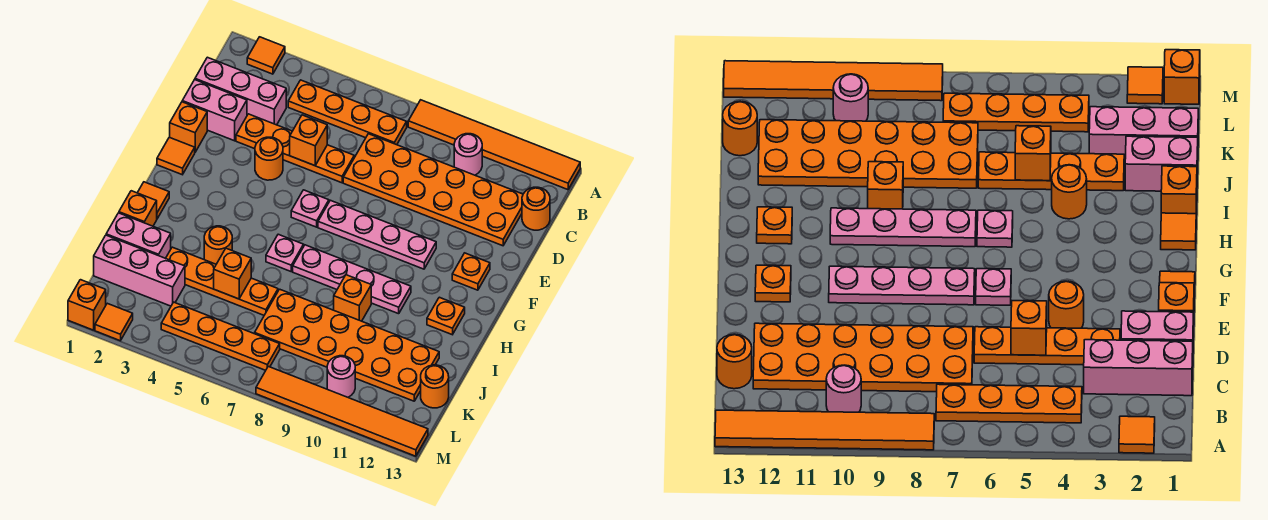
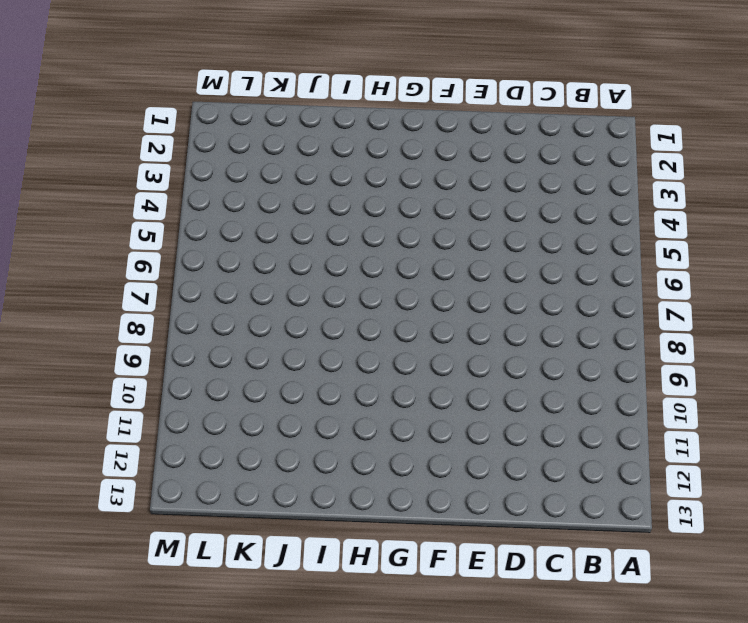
none -> orange tile A2 level 1
none -> orange tile A8:A13 level 1
none -> orange plate B4:B7 level 1
none -> pink round brick B10 level 1

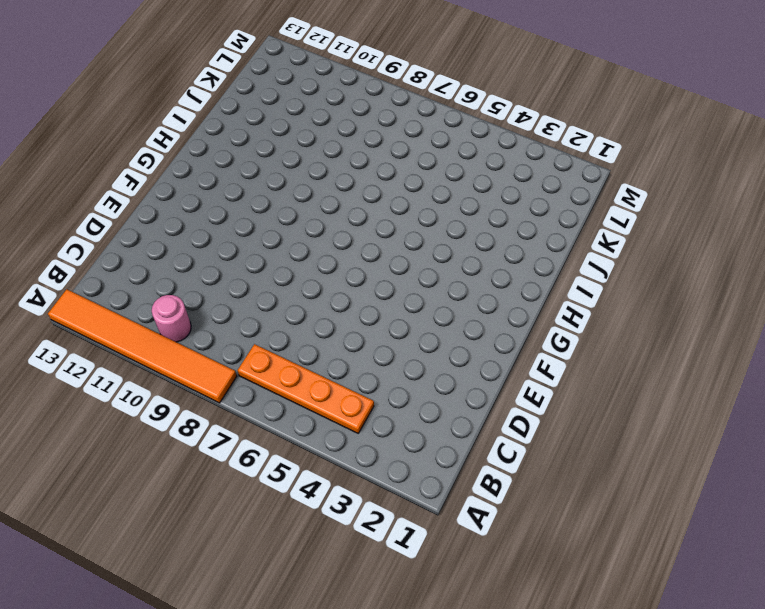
none -> orange tile A2 level 1
none -> pink brick C1:C3 level 1
none -> orange plate C7:D12 level 1
none -> orange round brick C13 level 1

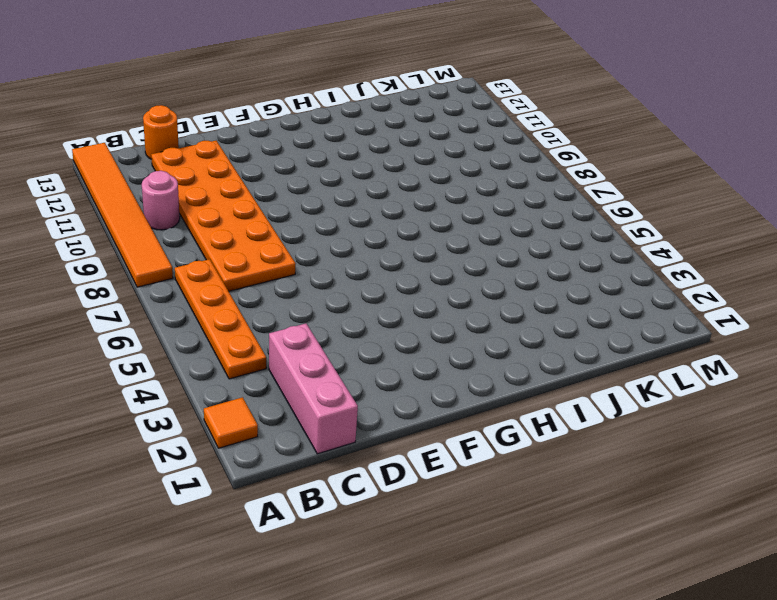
none -> pink brick D1:D2 level 1
none -> orange plate D3:D6 level 1
none -> orange brick E1 level 1
none -> orange round brick E4 level 1

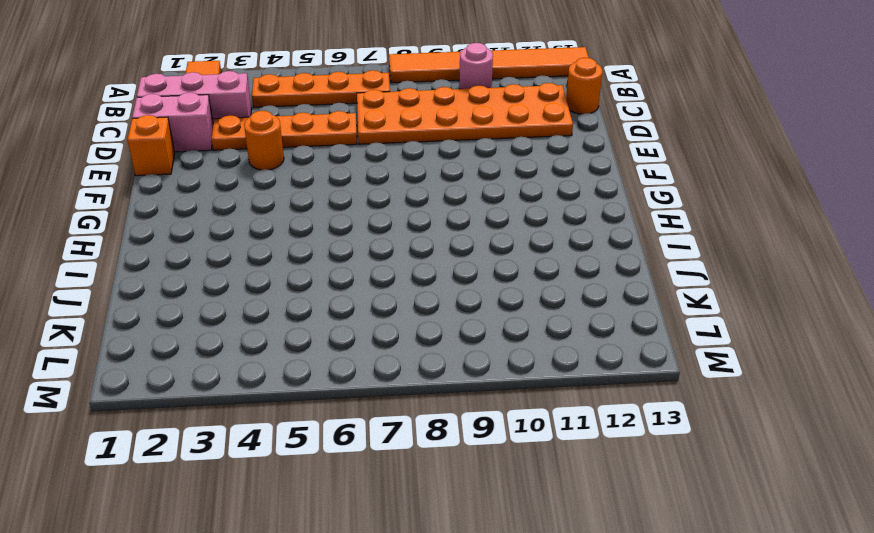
none -> orange tile F1 level 1
none -> pink plate F6 level 1
none -> pink plate F7:F10 level 1
none -> orange plate F12 level 1

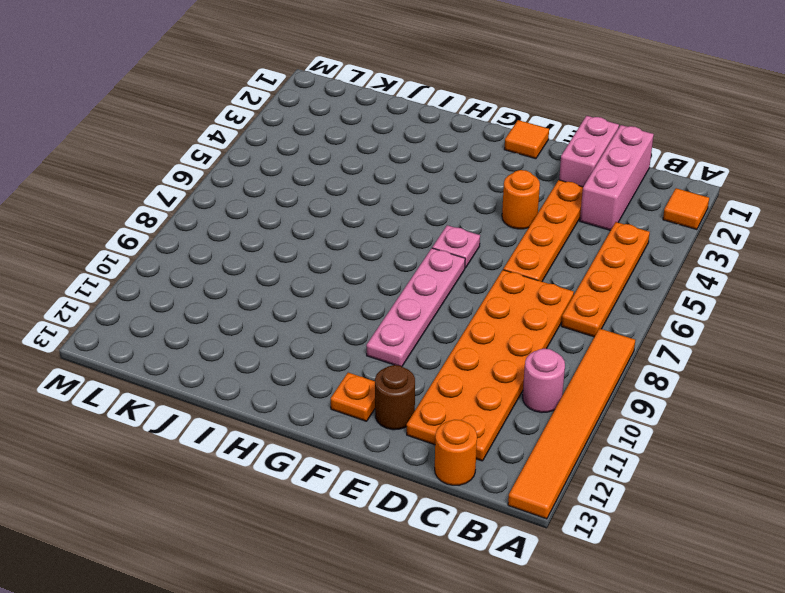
brown round brick E12 level 1 -> none
none -> orange brick E1 level 1
none -> orange tile H1 level 1
none -> pink plate H6 level 1
none -> pink plate H7:H10 level 1

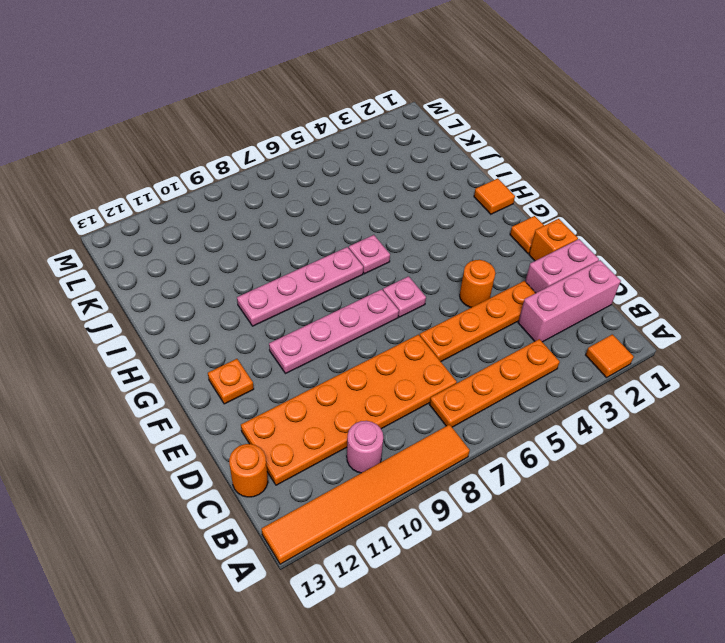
none -> orange plate H12 level 1
none -> orange brick I1 level 1
none -> orange round brick I4 level 1
none -> orange brick I9 level 1

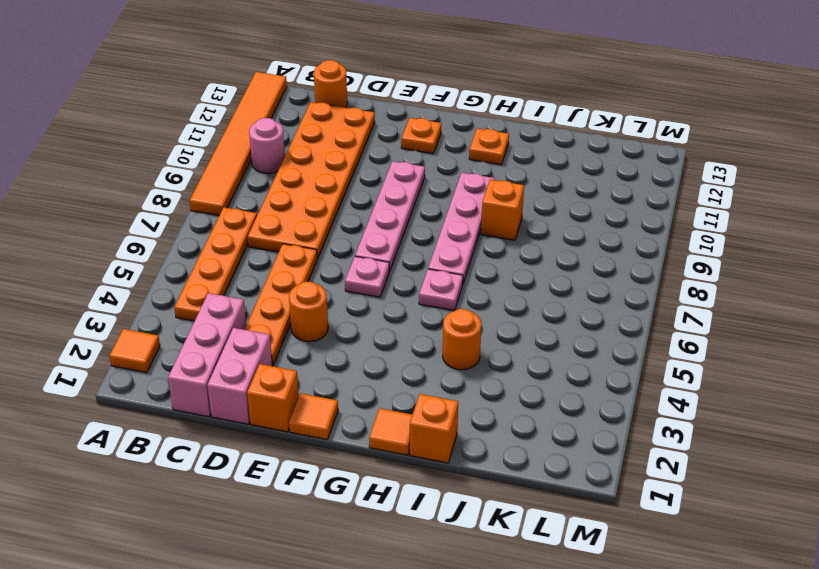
none -> pink brick J1:J2 level 1
none -> orange plate J3:J6 level 1
none -> orange plate J7:K12 level 1
none -> pink brick K1:K3 level 1

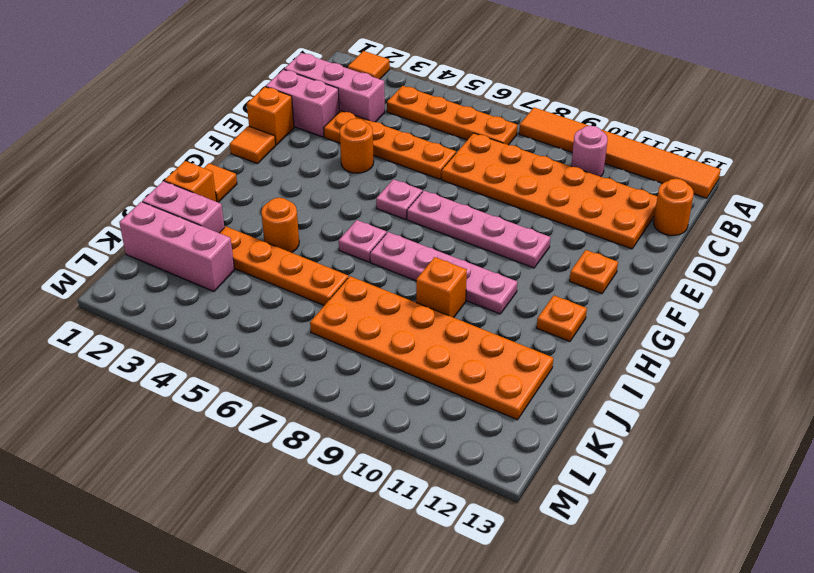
none -> orange round brick K13 level 1
none -> orange plate L4:L7 level 1
none -> pink round brick L10 level 1
none -> orange brick M1 level 1

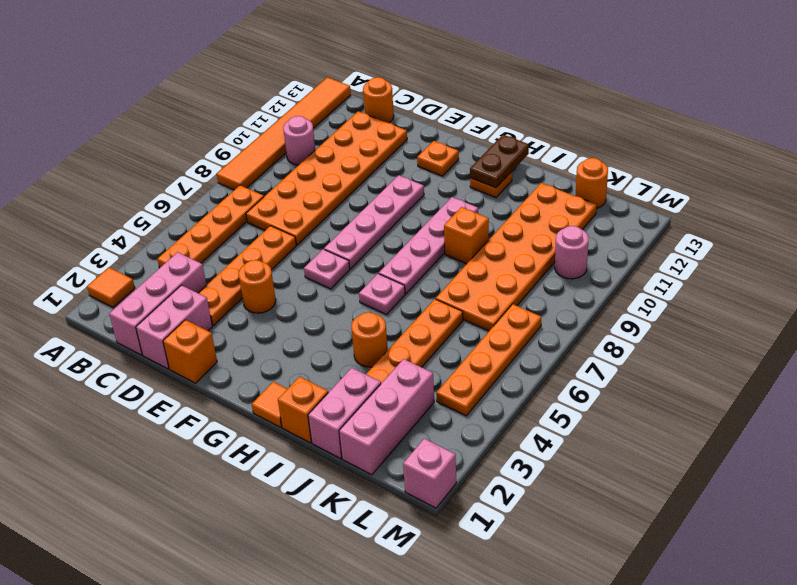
brown plate H12:H13 level 2 -> none
pink brick M1 level 1 -> orange brick M1 level 1
none -> orange tile F1 level 1
none -> orange tile M2 level 1
none -> orange tile M8:M13 level 1
none -> orange brick D5 level 2

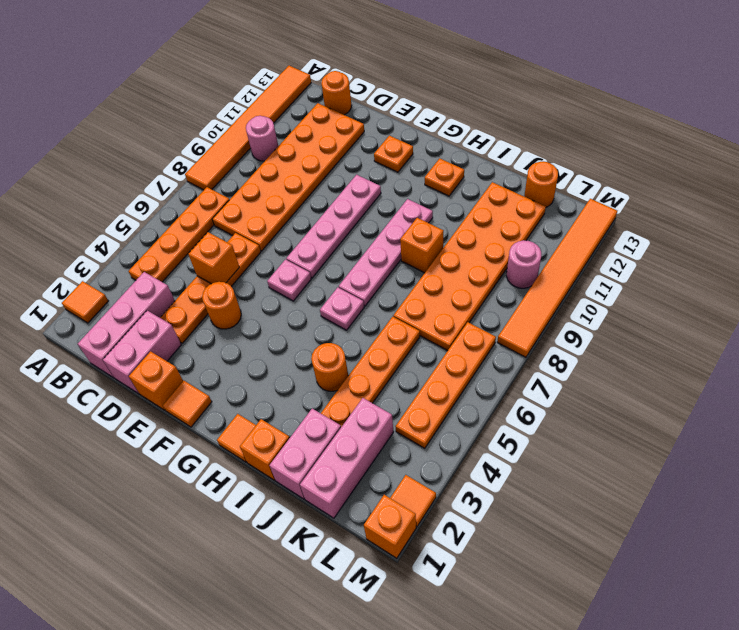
none -> orange brick J5 level 2

